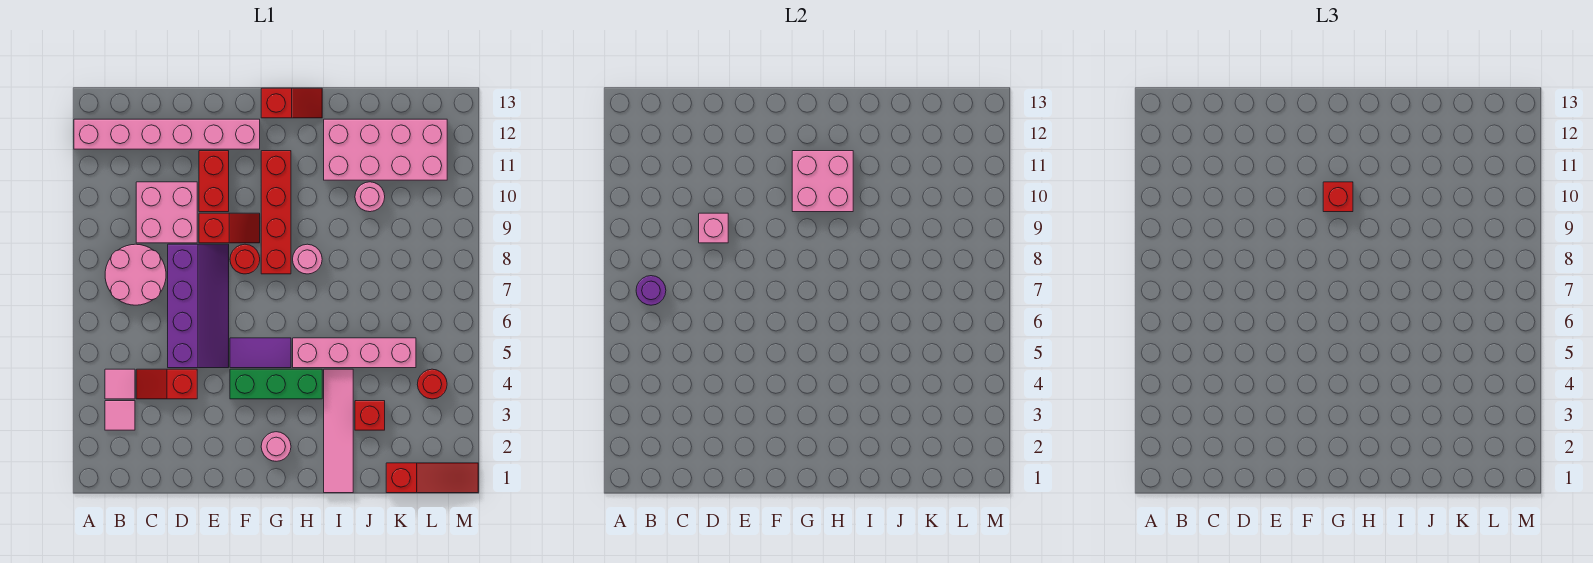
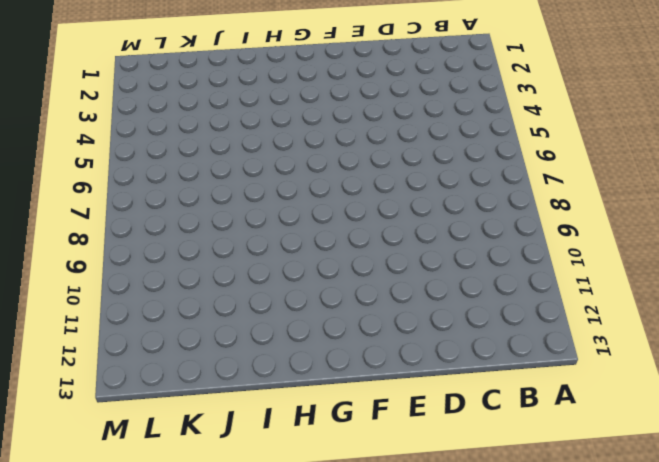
none -> pink brick A12:F12 level 1
none -> pink tile B3 level 1
none -> pink tile B4 level 1

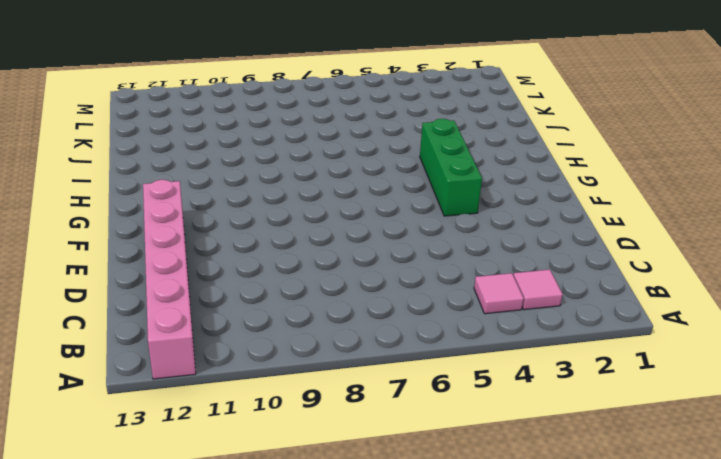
none -> pink round brick B7:C8 level 1
none -> red slope C4:D4 level 1 top D
none -> pink brick C9:D10 level 1

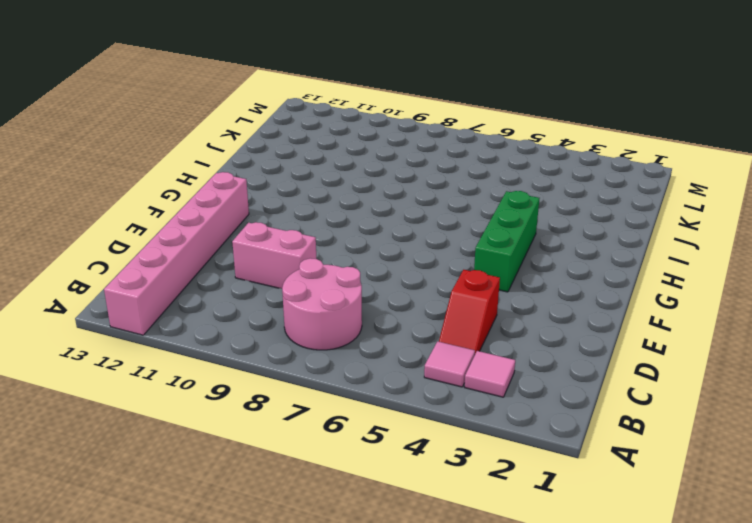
pink brick D9:D10 level 1 -> pink brick C9:D10 level 1
none -> purple slope D5:E8 level 1 top D
none -> red slope E9:F9 level 1 top E
none -> red brick E10:E11 level 1

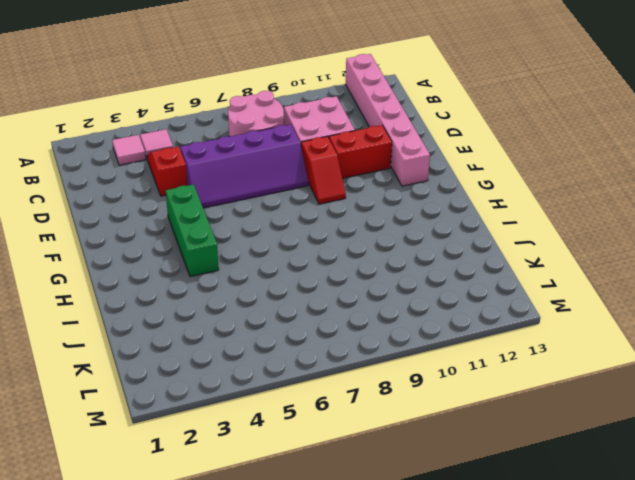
none -> purple tile F5:G5 level 1
none -> red round brick F8 level 1
none -> pink round brick G2 level 1

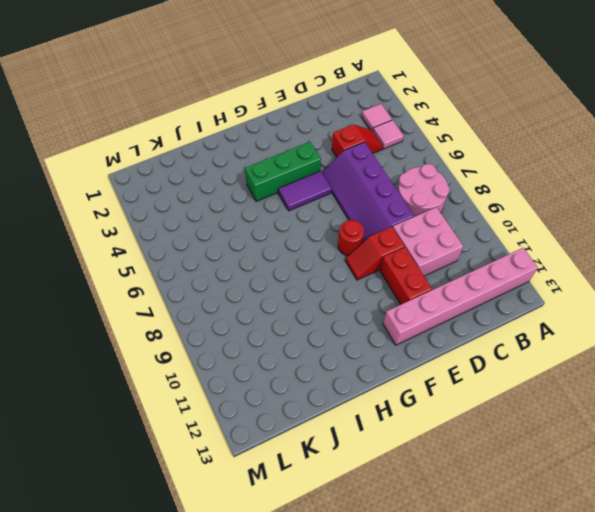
none -> pink round brick G2 level 1
none -> red brick G8:G11 level 1
none -> red slope G13:H13 level 1 top G

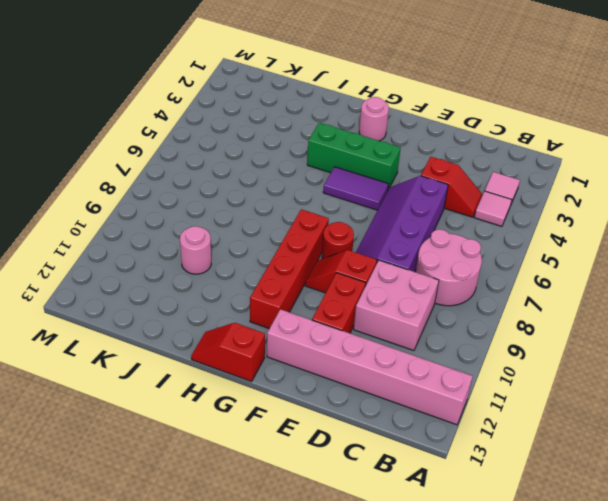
none -> pink brick H5:K5 level 1
none -> pink round brick H8 level 1
none -> pink tile I1:I4 level 1

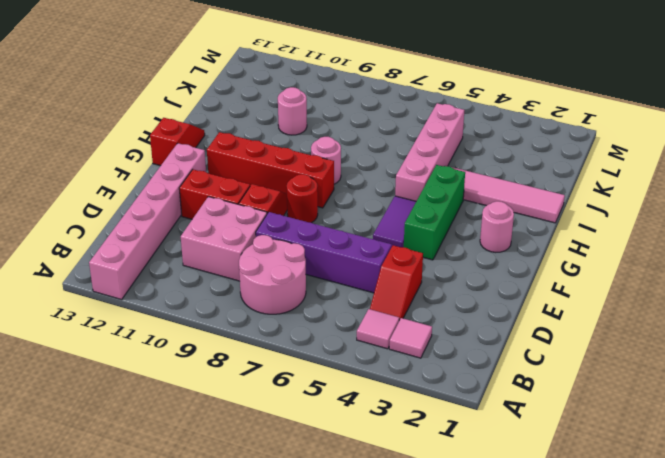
none -> pink brick I11:L12 level 1
none -> red brick J3 level 1
none -> red slope K1:M1 level 1 top K

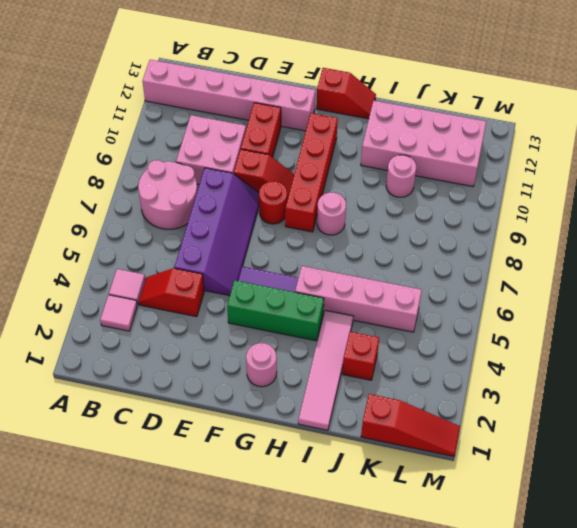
none -> red round brick L4 level 1
none -> purple round brick B7 level 2
none -> pink brick D9 level 2

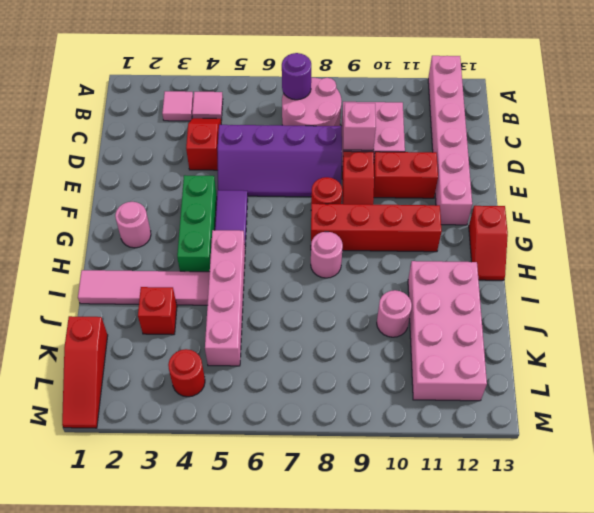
none -> pink brick G10:H11 level 2
none -> red brick G10 level 3

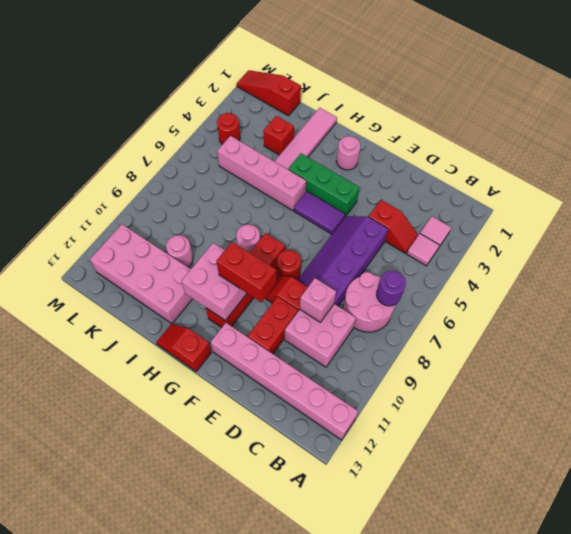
red brick F10:G10 level 3 -> red brick G10 level 3

